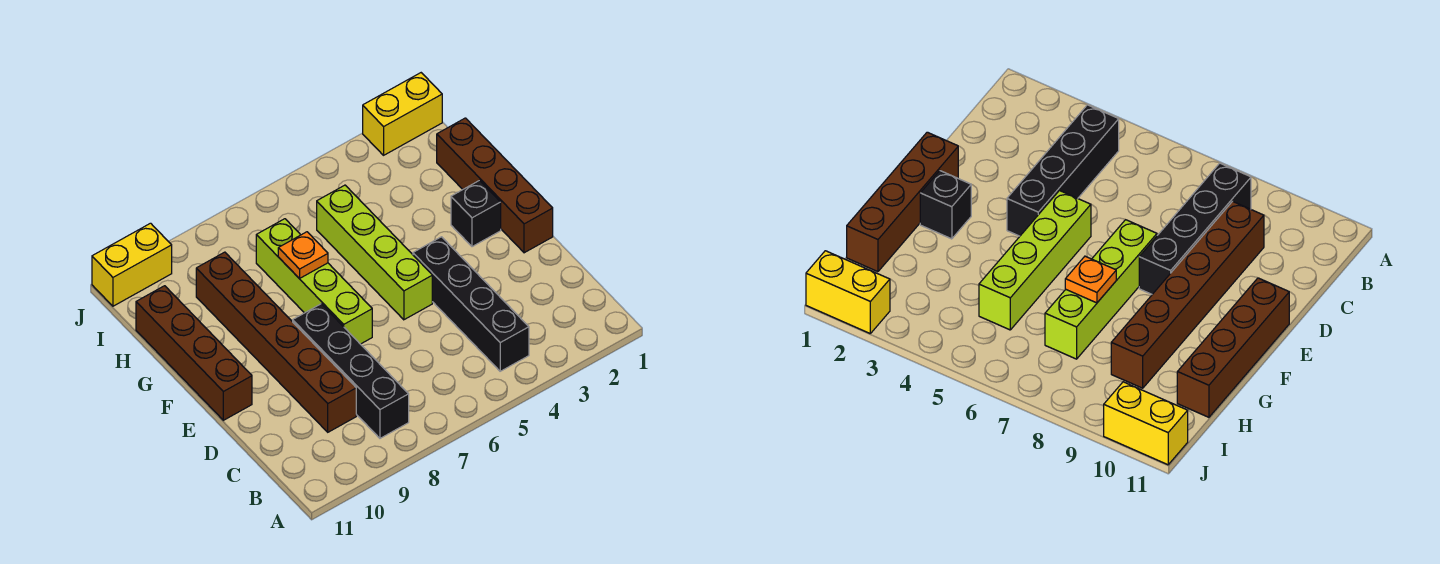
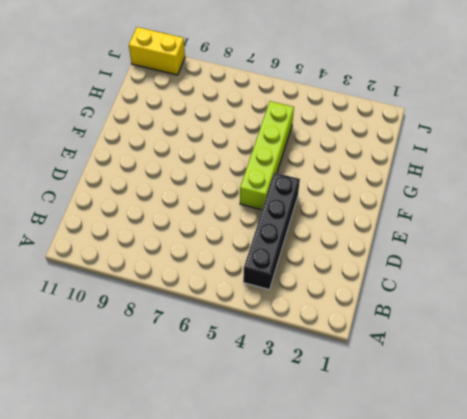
none -> black brick B8:E8 level 1
none -> brown brick C9:H9 level 1

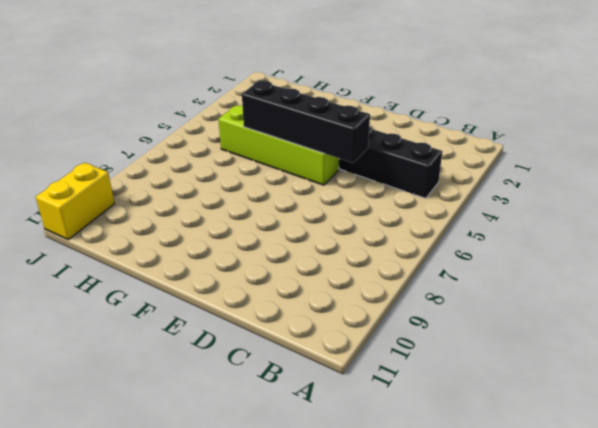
black brick D5:G5 level 2 -> black brick B8:E8 level 1
none -> brown brick C9:H9 level 1
none -> brown brick E1:H1 level 1

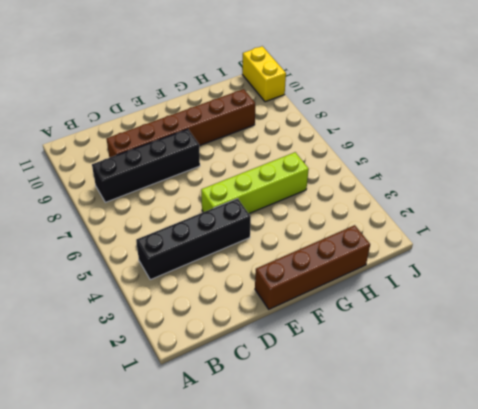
none -> lime brick E7:H7 level 1
none -> brown brick E11:H11 level 1

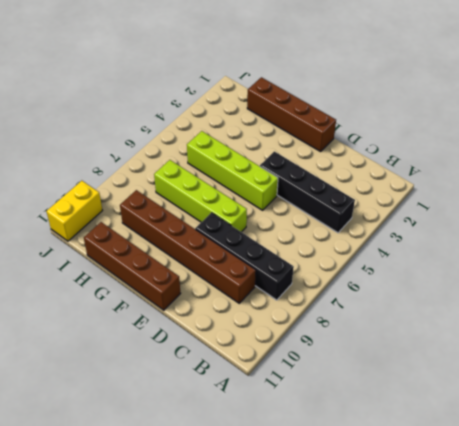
none -> black brick F2 level 1
none -> yellow brick J1:J2 level 1

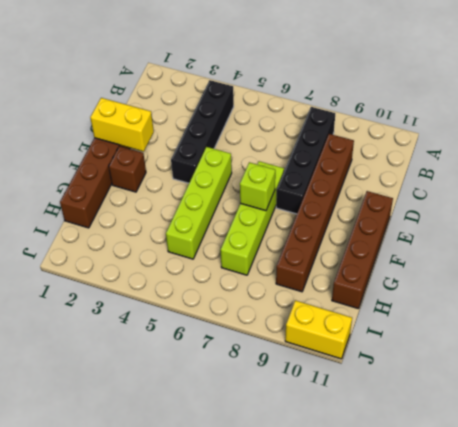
yellow brick E1:E2 level 2 -> yellow brick J1:J2 level 1
brown brick F2 level 1 -> black brick F2 level 1
lime brick F7 level 2 -> none
none -> orange plate G7 level 2

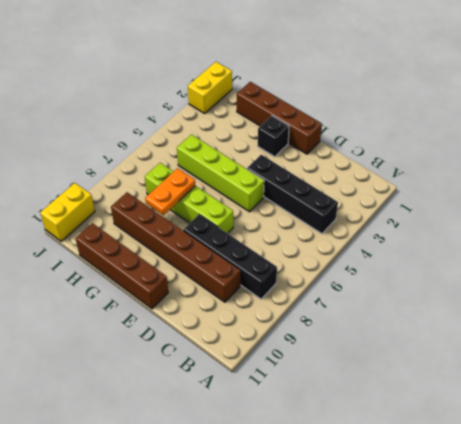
orange plate G7:G8 level 2 -> orange plate G7 level 2

